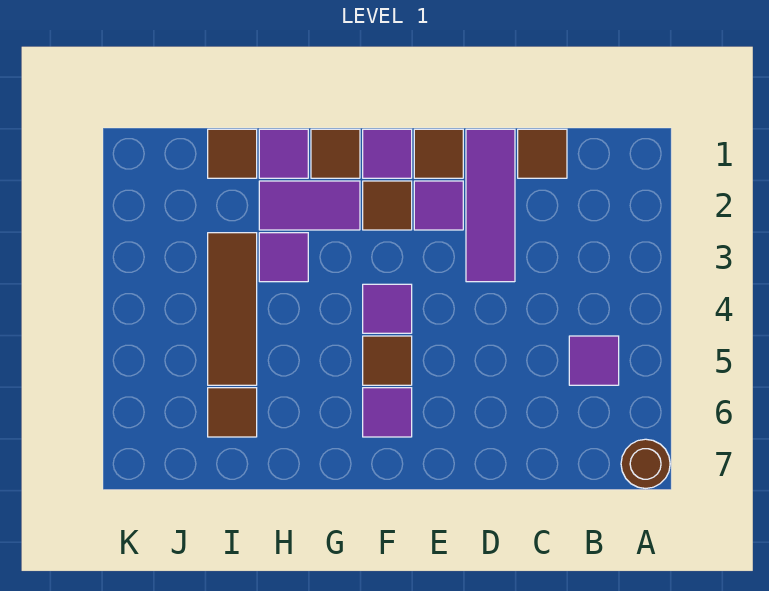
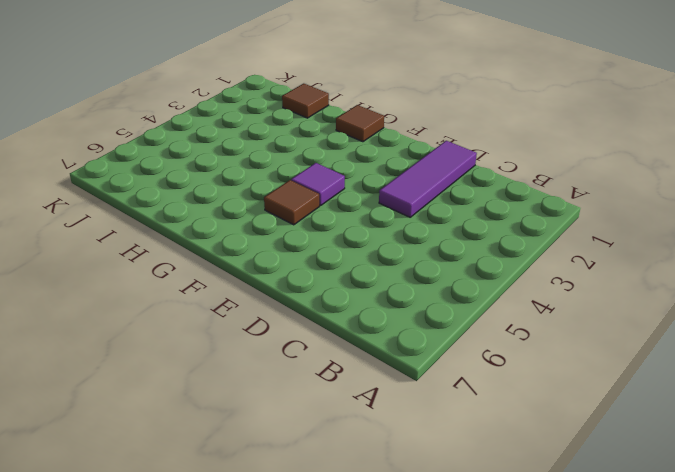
none -> brown round brick A7 level 1
none -> purple tile B5 level 1
none -> brown tile C1 level 1

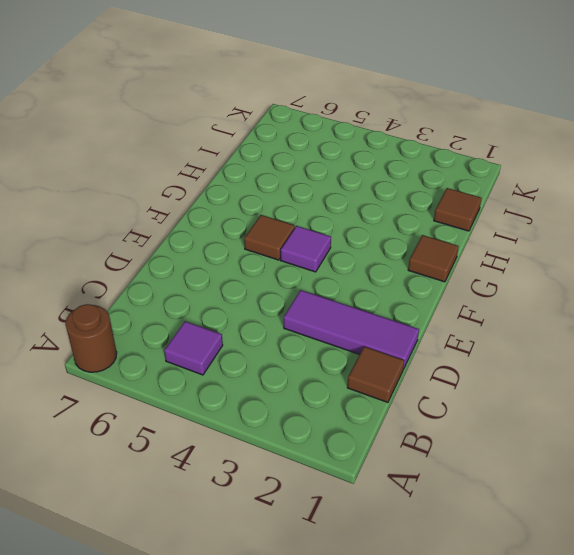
none -> brown tile E1 level 1
none -> purple tile E2 level 1
none -> purple tile F1 level 1

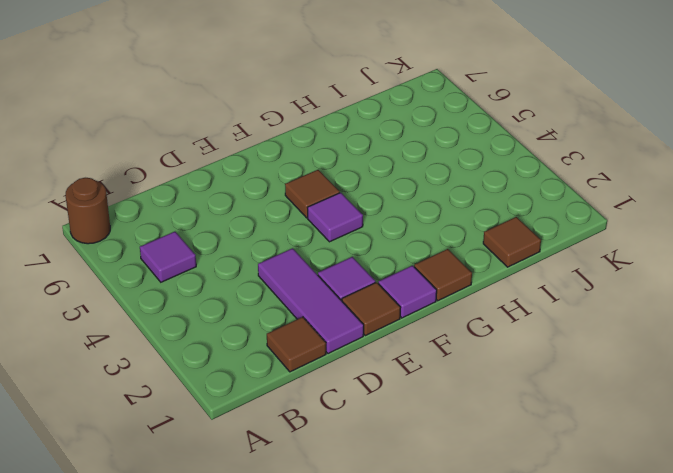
none -> brown tile F2 level 1
none -> purple tile F6 level 1
none -> purple tile G2:H2 level 1

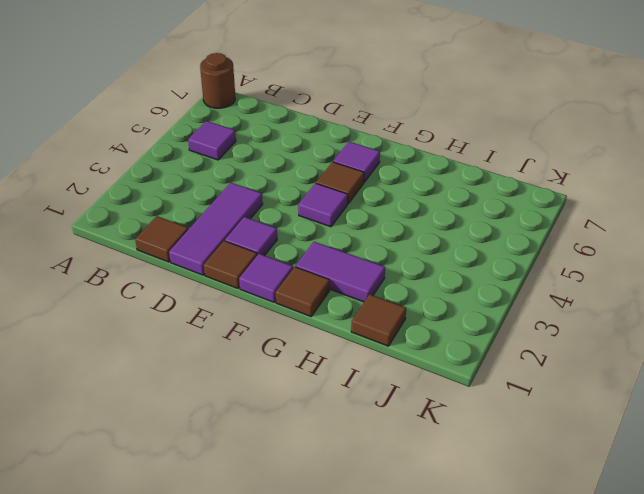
none -> brown tile F2 level 1
none -> purple tile H1 level 1
none -> purple tile H3 level 1

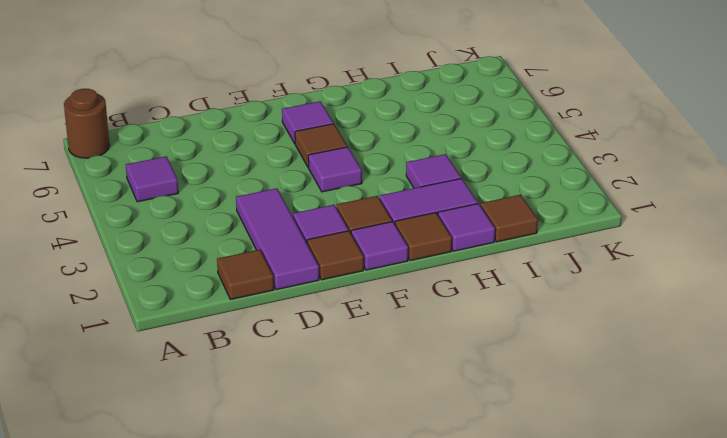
none -> brown tile I3:I5 level 1
none -> brown tile I6 level 1

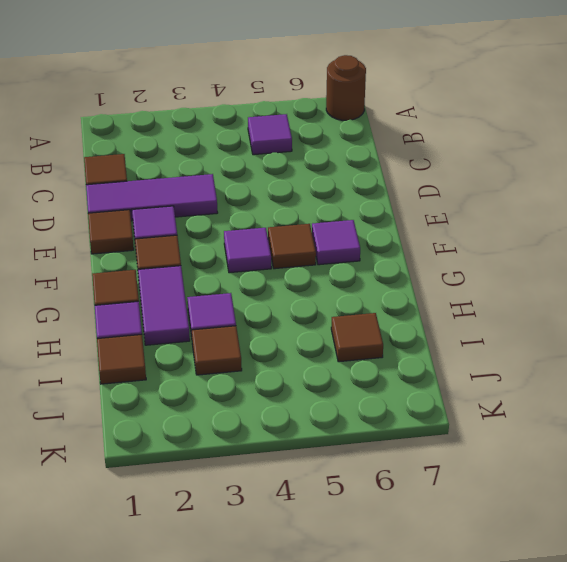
brown tile I3 level 1 -> brown tile I3:I5 level 1
none -> purple tile F1 level 1

